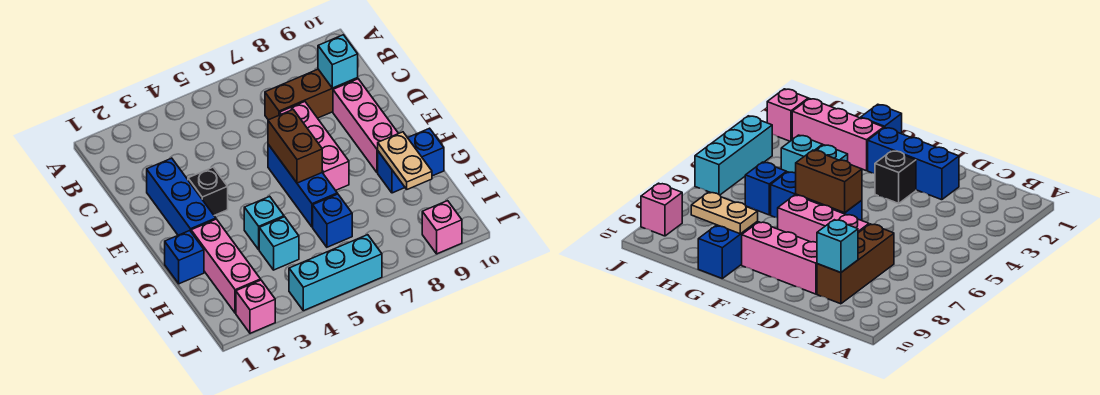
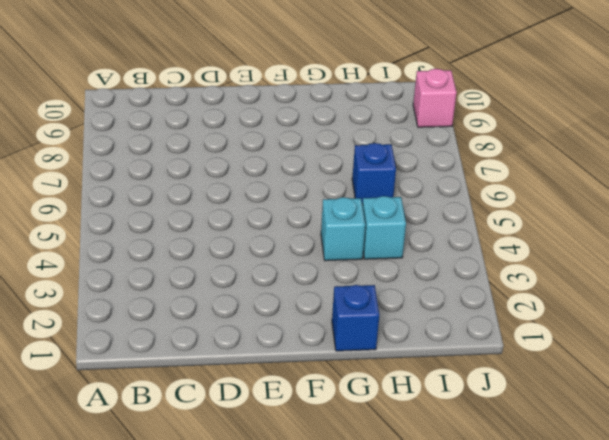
none -> brown brick C7:C9 level 1
none -> blue brick D2:F2 level 1
none -> pink brick D7:F7 level 1

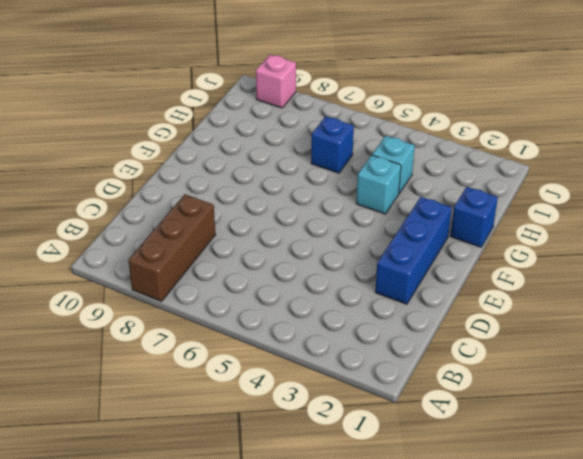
brown brick A8:C8 level 1 -> brown brick C7:C9 level 1
none -> pink brick D7:F7 level 1
none -> pink brick D9:F9 level 1
none -> black brick E3 level 1

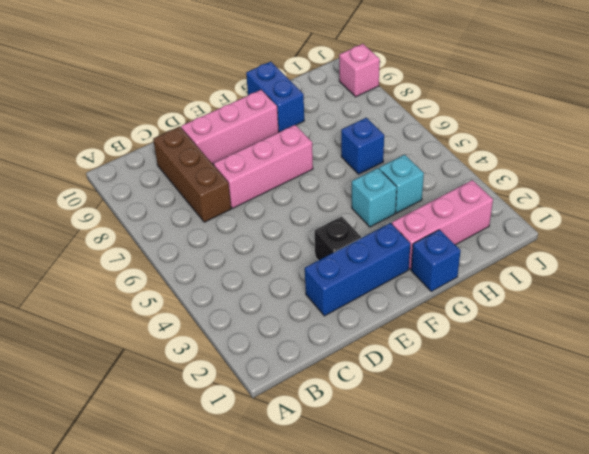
none -> blue brick E6:G6 level 1
none -> pink brick J2 level 1
none -> cyan brick J4:J6 level 1

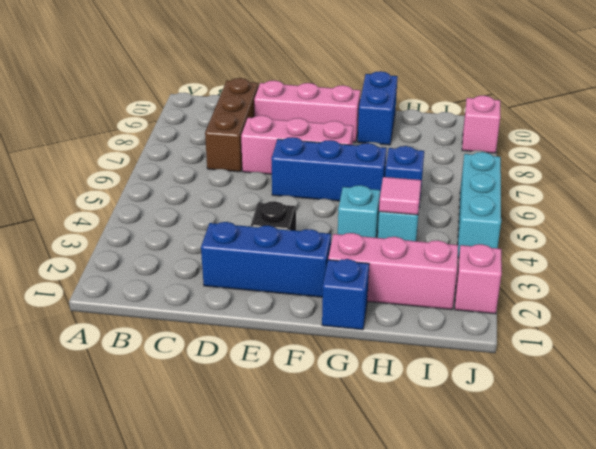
pink tile H4 level 2 -> none
none -> cyan brick C9 level 2
none -> brown brick E6:F6 level 2
none -> tan plate G9:H9 level 2

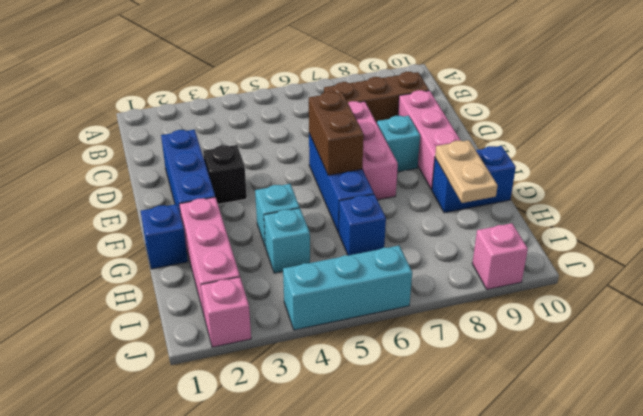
cyan brick E8 level 1 -> cyan brick C9 level 2

